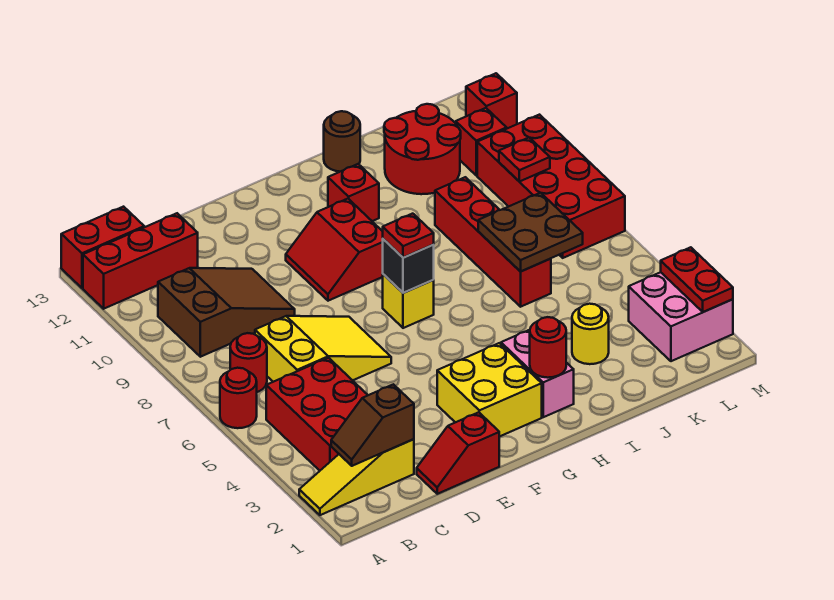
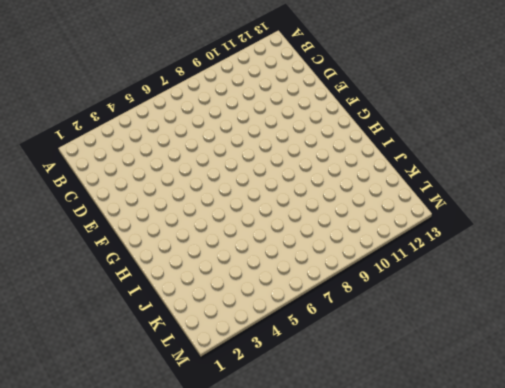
none -> yellow slope A2:C2 level 1 top C
none -> red round brick A6 level 1
none -> red brick A12:C12 level 1

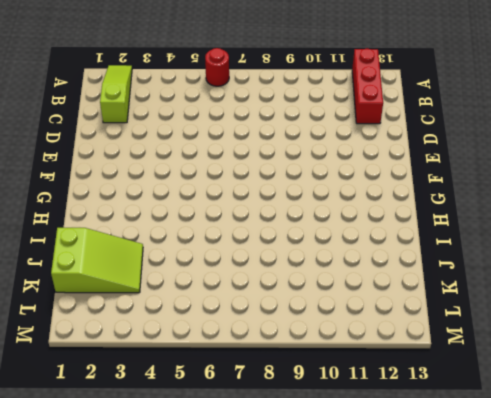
lime slope A2:C2 level 1 top C -> yellow slope A2:C2 level 1 top C
lime slope J1:K3 level 1 top 1 -> yellow round brick J3 level 1
none -> red brick A13:B13 level 1
none -> red brick B3:C5 level 1
none -> red round brick B7 level 1

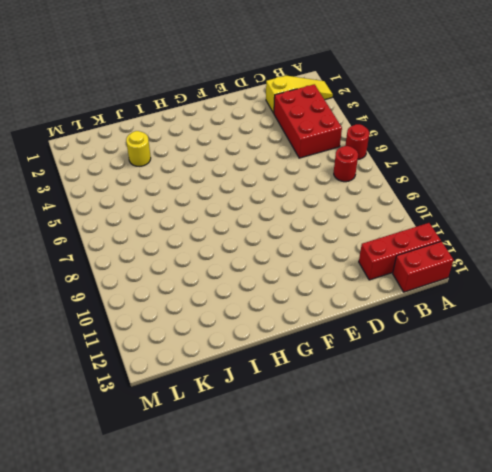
none -> brown slope B9:D10 level 1 top B
none -> yellow slope C6:E7 level 1 top C
none -> red slope D1:E1 level 1 top E

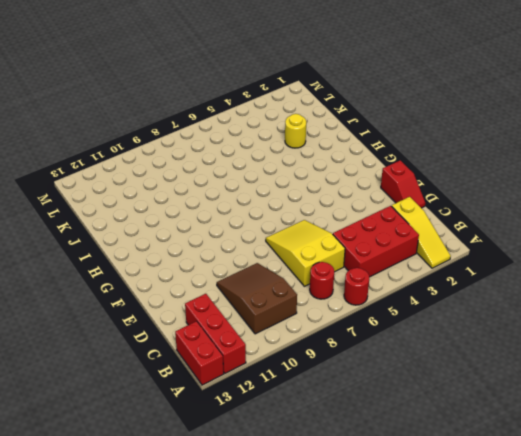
none -> yellow brick F2:G3 level 1
none -> red slope F9:G10 level 1 top G
none -> yellow brick G7 level 1

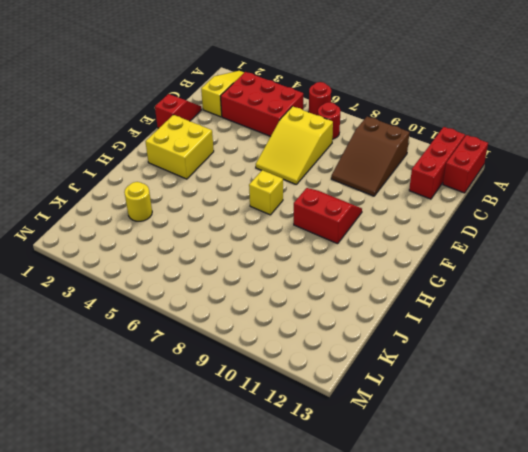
none -> pink brick H2:H3 level 1
none -> red brick H11 level 1
none -> brown round brick I13 level 1

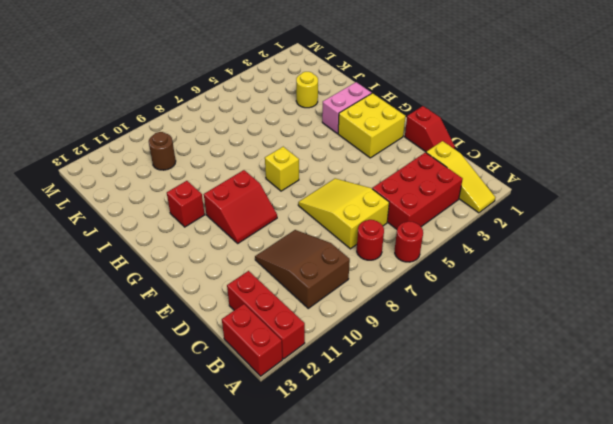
brown round brick K10 level 1 -> brown round brick I13 level 1
none -> red brick J6:J9 level 1
none -> red round brick J11:K12 level 1
none -> pink brick L2:M3 level 1

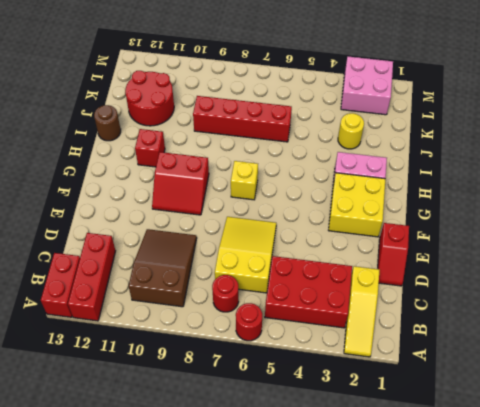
none -> red brick L7:M10 level 1
none -> red brick L11 level 1
none -> red brick M12 level 1

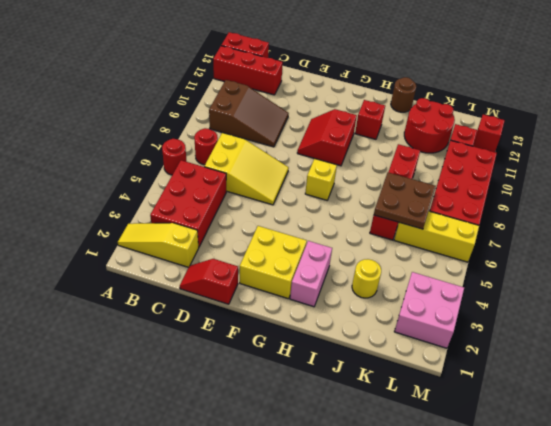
yellow brick K6:M6 level 1 -> none
none -> brown slope B2:C2 level 2 top C
none -> black brick G7 level 2
none -> red round brick H2 level 2

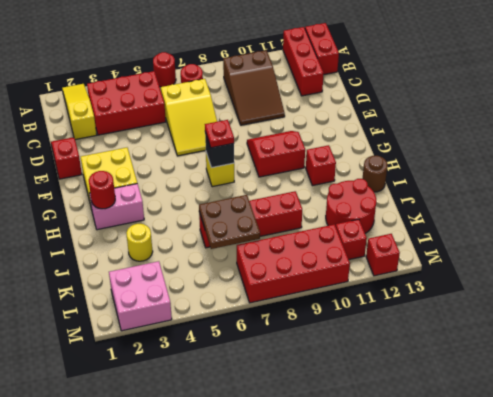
none -> brown slope B2:C2 level 2 top C
none -> red plate L9 level 2
none -> red plate M2:M3 level 2

